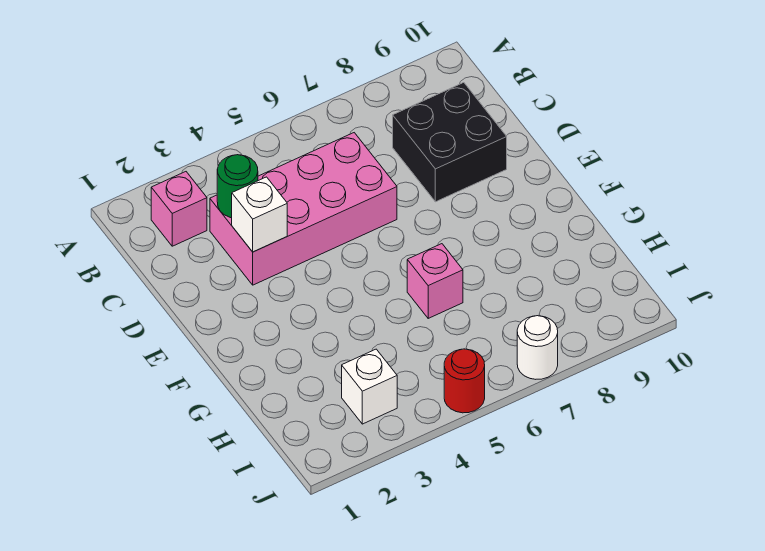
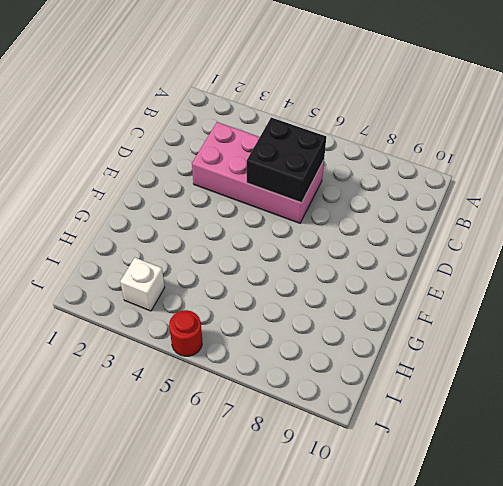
black brick C5:D6 level 2 -> black brick C8:D9 level 1
none -> pink brick B2 level 1
none -> pink brick G6 level 1

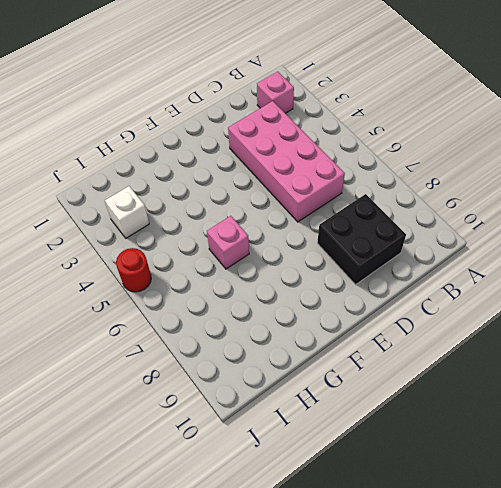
none -> white round brick J7 level 1
none -> green round brick C3 level 2

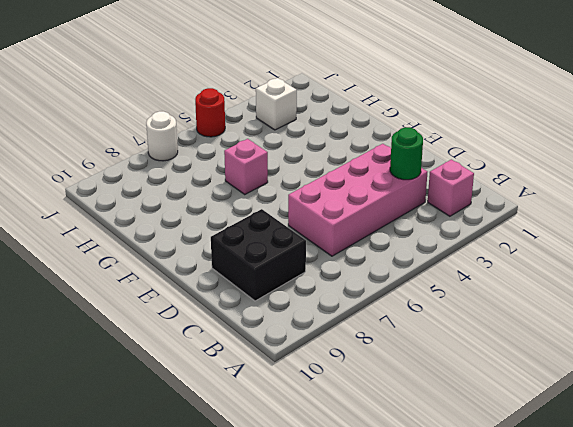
none -> white brick D3 level 2

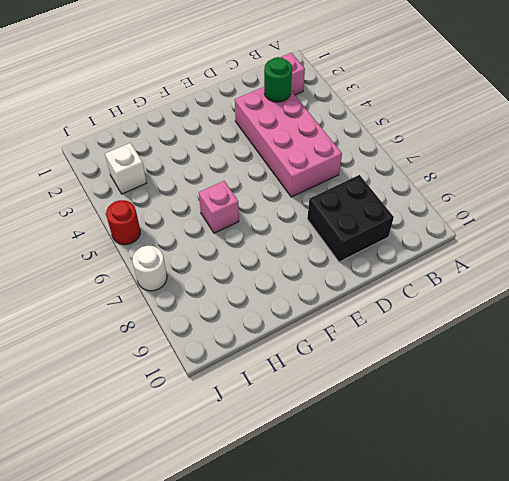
none -> white brick D3 level 2

